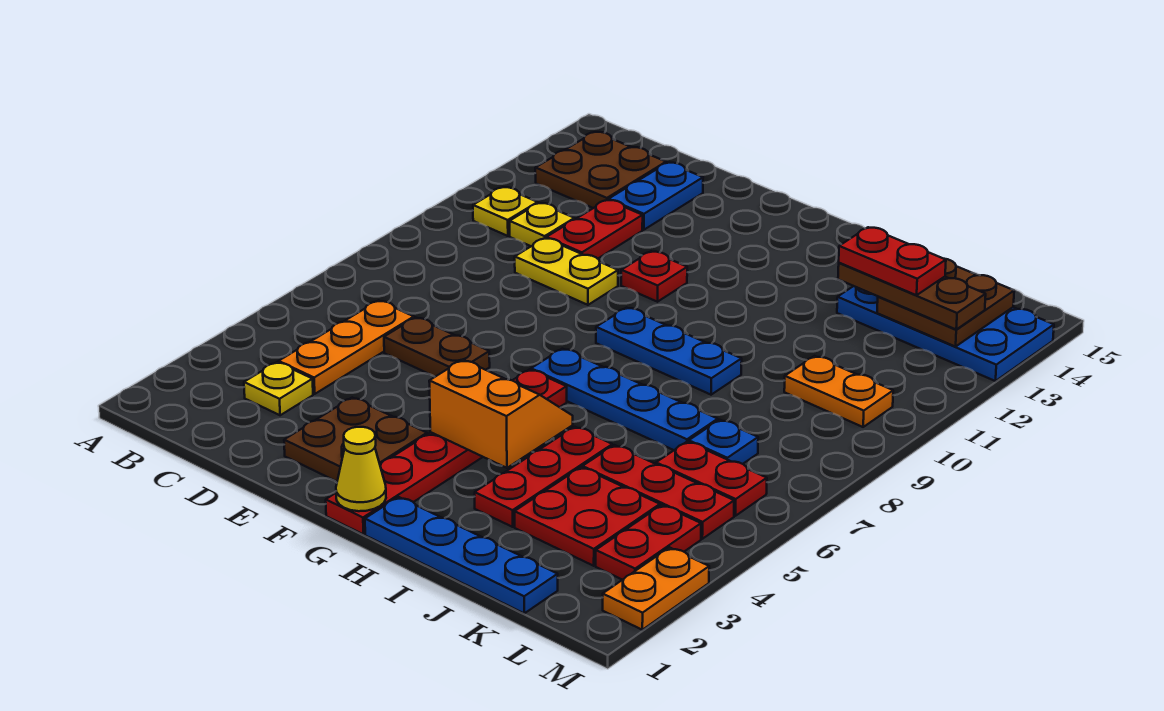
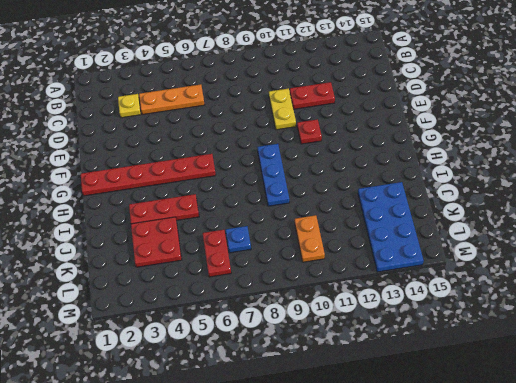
none -> yellow plate B11 level 1
none -> brown plate B13:C14 level 1
none -> yellow plate C11 level 1

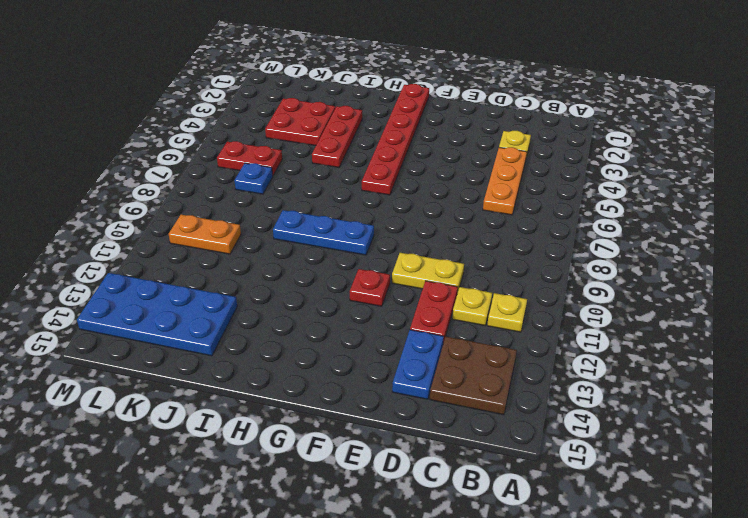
none -> brown plate D6:E6 level 1
none -> brown plate E2:F3 level 1
none -> blue plate G7:J7 level 1

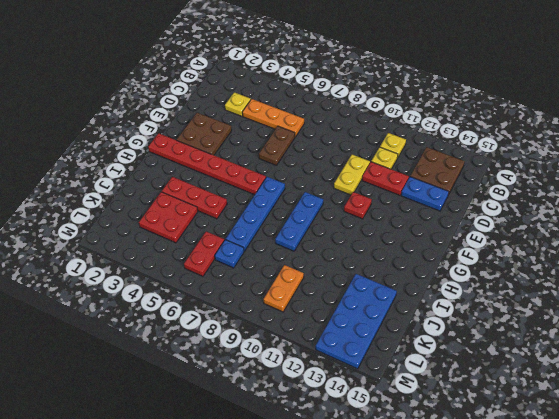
none -> blue plate H1:K1 level 1
none -> red plate J5:L5 level 1
none -> red plate L3:L4 level 1

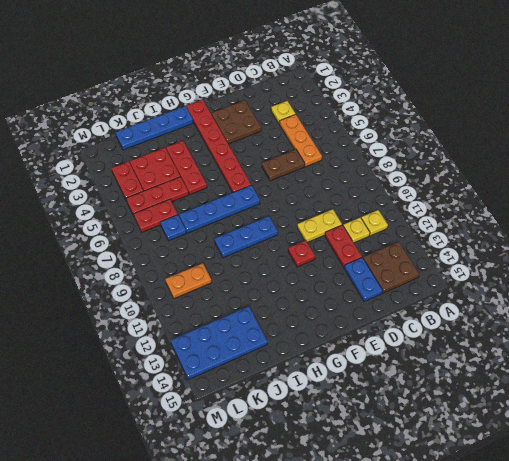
none -> orange plate M2:M3 level 1
none -> yellow cone G1 level 2
none -> orange slope G4:H5 level 2 top 4

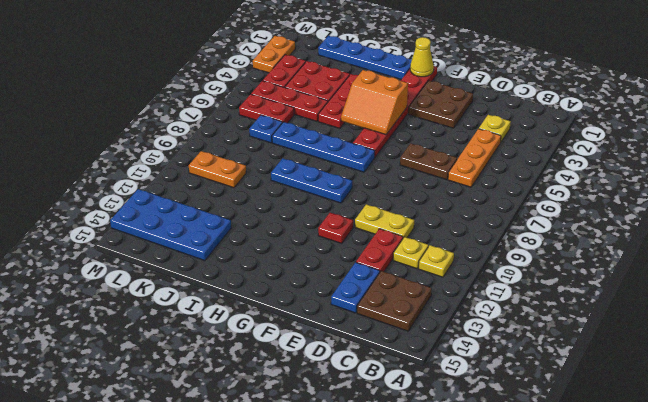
none -> brown plate K13:L14 level 2
none -> brown plate J13:L13 level 3
none -> red plate J13:K13 level 4

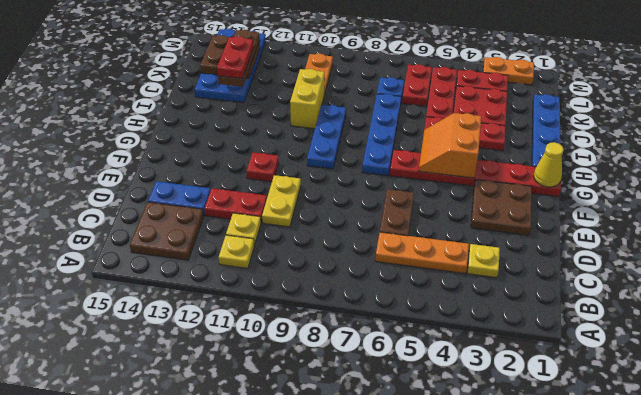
yellow brick I10:J10 level 1 -> none

